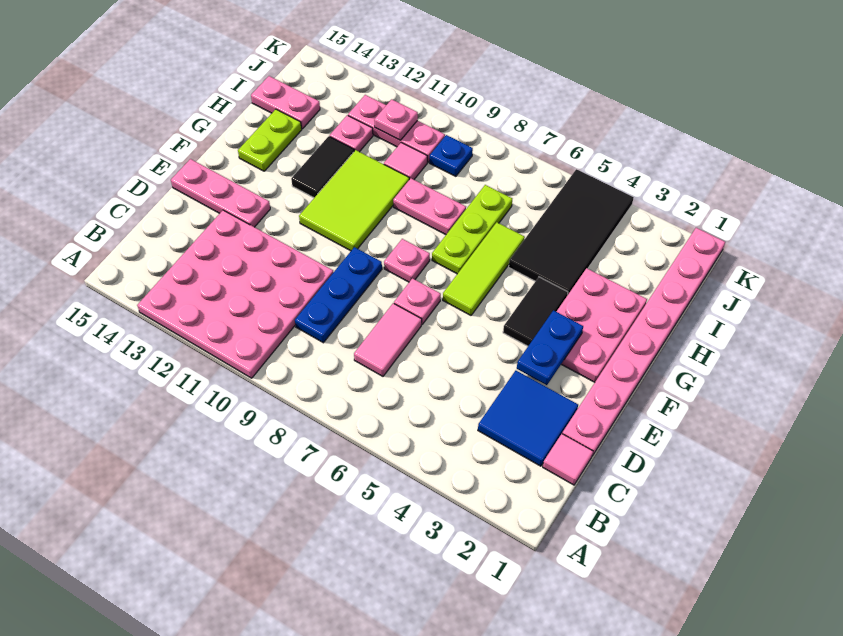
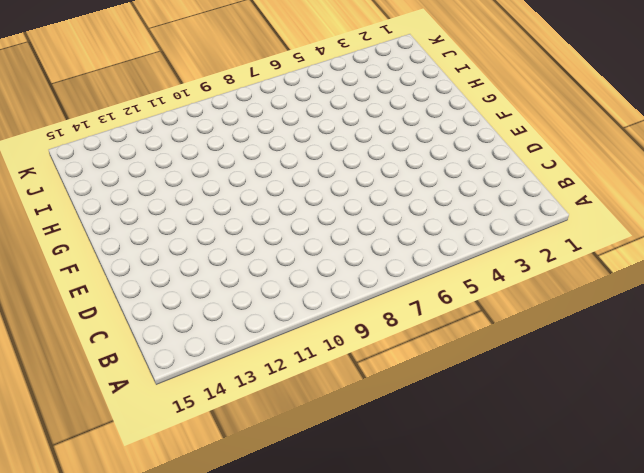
none -> pink plate A10:D13 level 1
none -> pink tile C1 level 1
none -> blue tile C2:D3 level 1

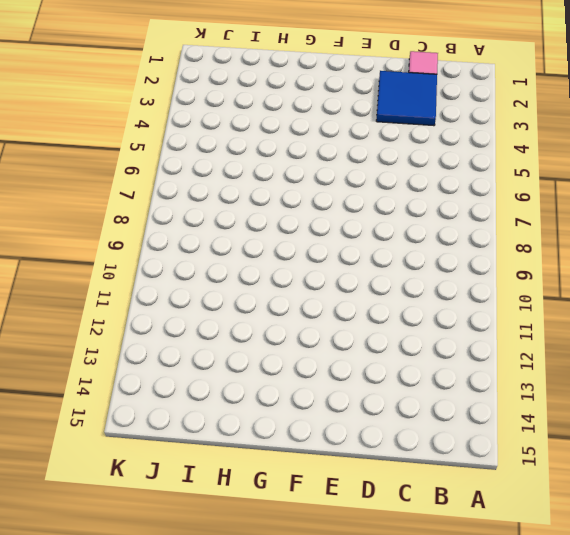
none -> pink plate A10:D13 level 1
none -> pink tile C7:D7 level 1
none -> blue plate C9:E9 level 1

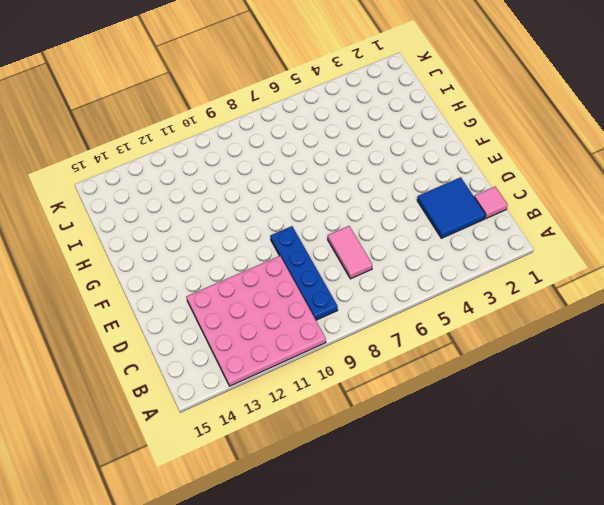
blue plate B9:E9 level 1 -> blue plate C9:E9 level 1
none -> pink plate D1:K1 level 1
none -> pink plate E7 level 1
none -> pink plate E13:E15 level 1

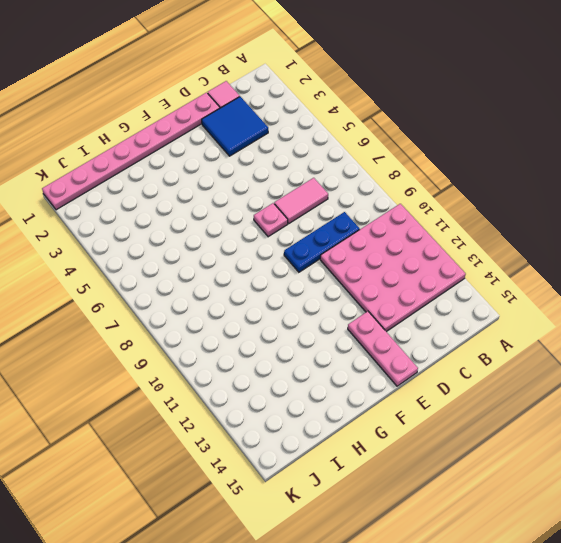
none -> pink plate F2:H3 level 1
none -> black tile F4:G4 level 1
none -> lime tile F6:H6 level 1

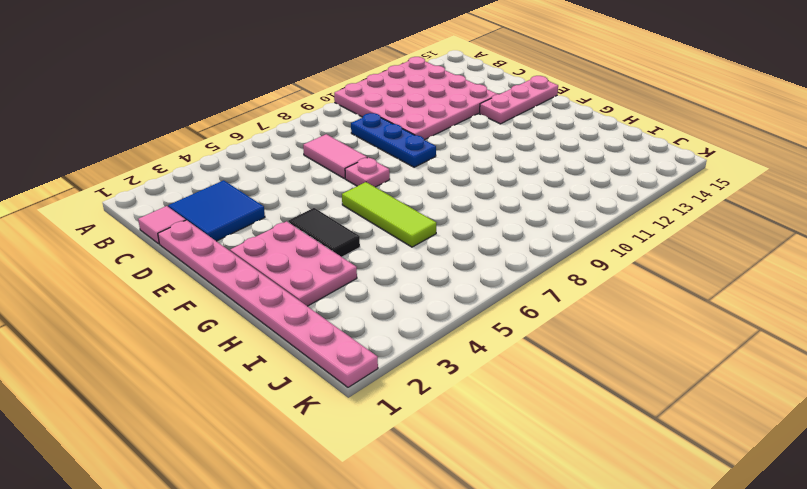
none -> pink plate F8 level 1
none -> lime tile F10:H11 level 1
none -> lime plate G7:I7 level 1

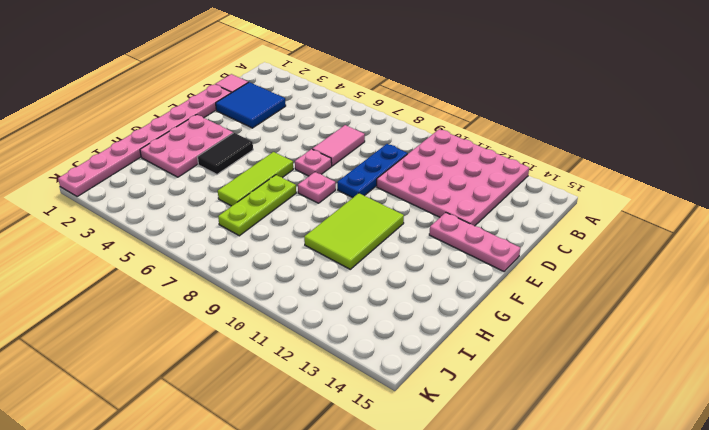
none -> black tile G12:H12 level 1
none -> lime plate G14:H14 level 1
none -> black tile H4:K5 level 1

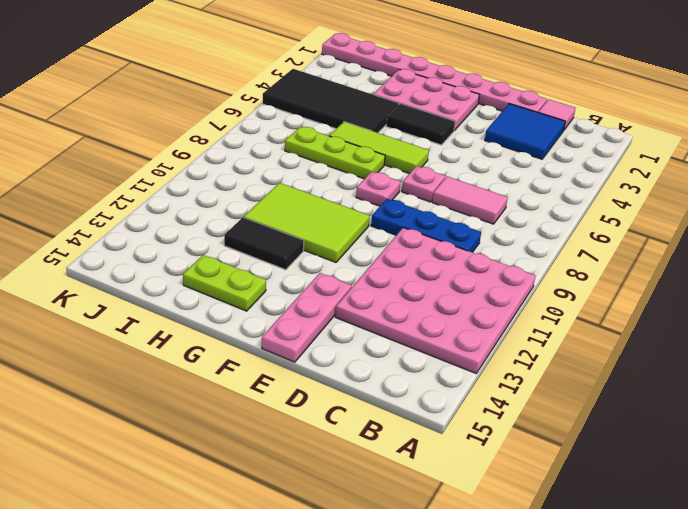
none -> pink plate H8:H9 level 1
none -> pink tile I10 level 1
none -> pink plate I12 level 1

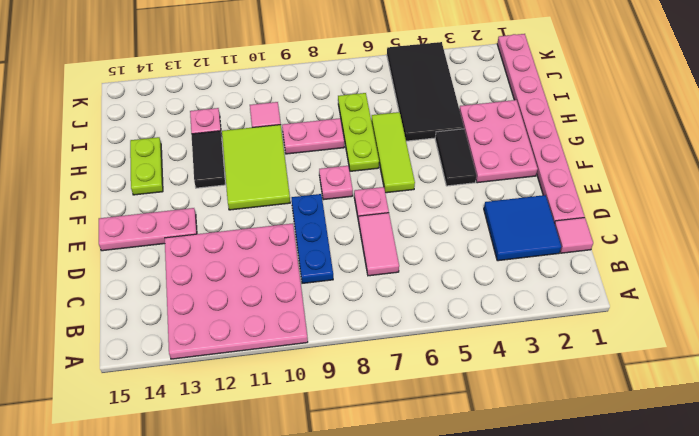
none -> pink plate I14:I15 level 1
none -> blue plate J9 level 1
none -> pink plate J10:J12 level 1

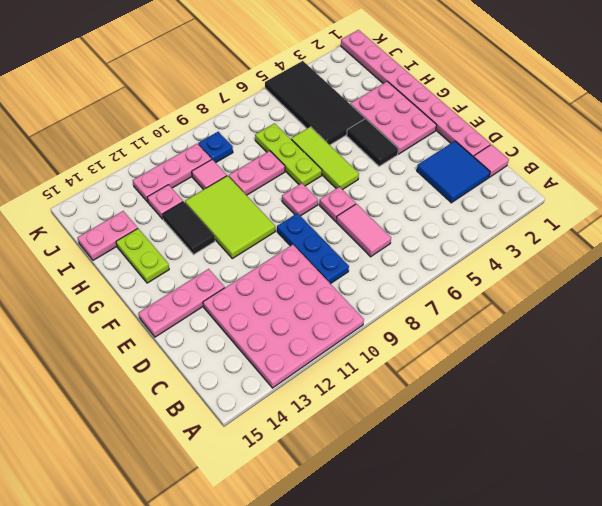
none -> blue plate E3:F3 level 2
none -> pink plate J11 level 2

